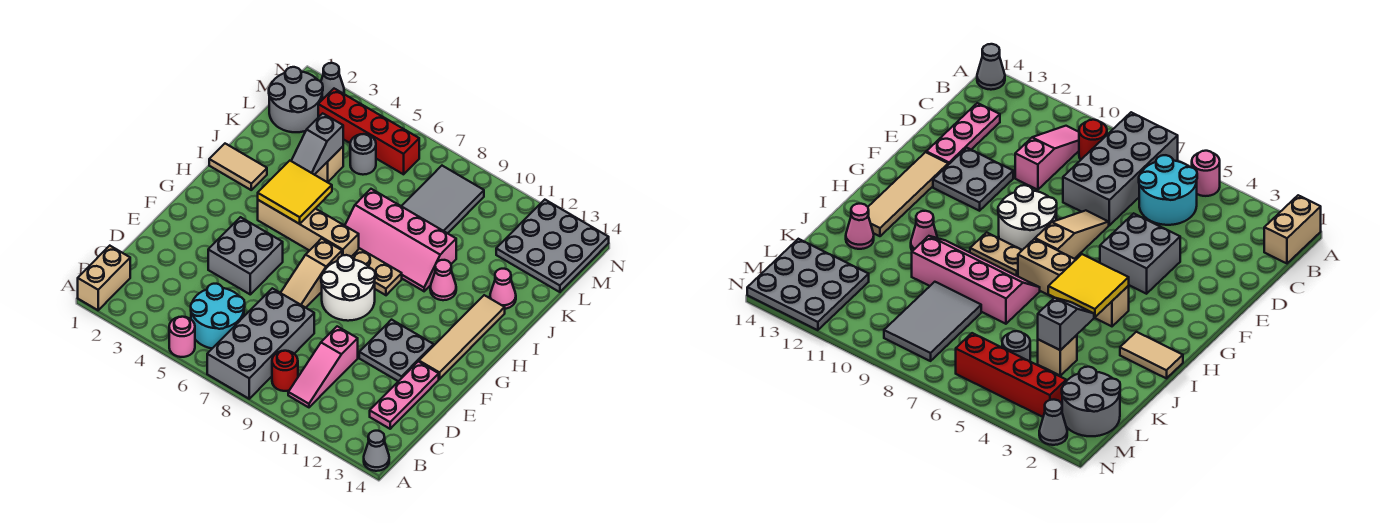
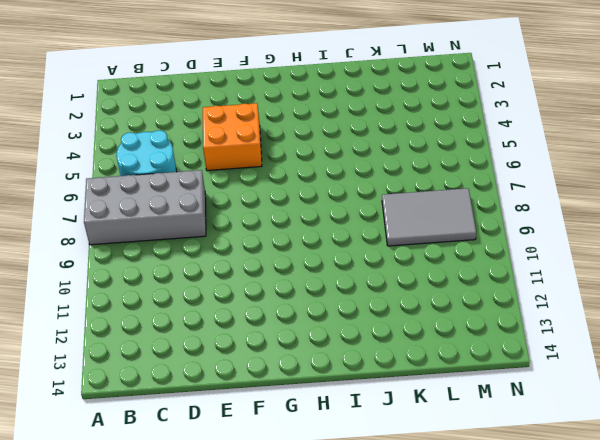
orange brick E4:F5 level 1 -> grey brick E4:F5 level 1
none -> tan brick A1:B1 level 1
none -> pink round brick A5 level 1
none -> grey cone A14 level 1

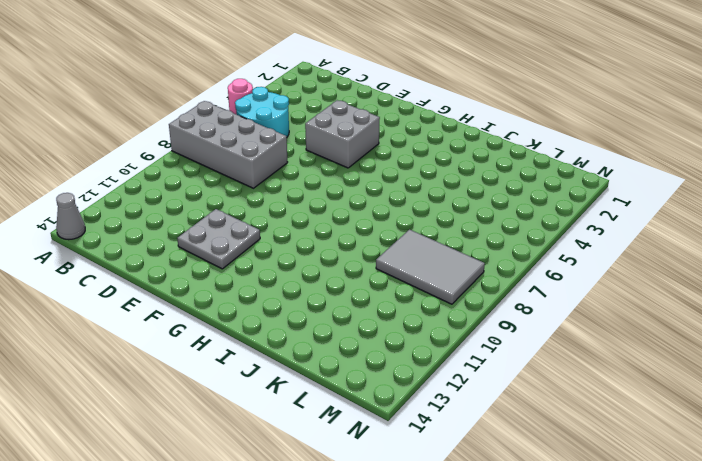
none -> tan brick A1:B1 level 1
none -> red round brick B9 level 1
none -> pink slope B10:D10 level 1 top D

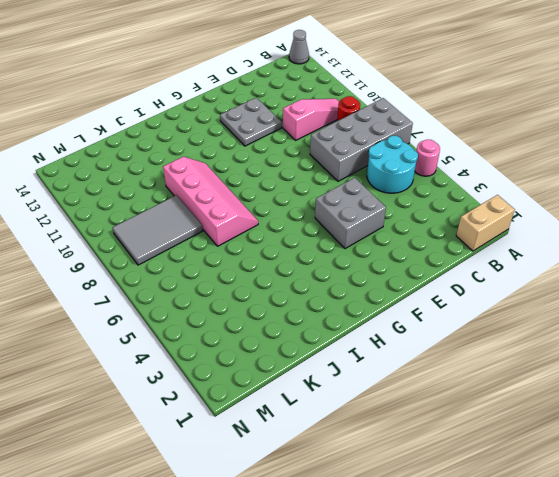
none -> pink plate C13:E13 level 1
none -> tan slope E7:G7 level 1 top G
none -> white round brick F8:G9 level 1

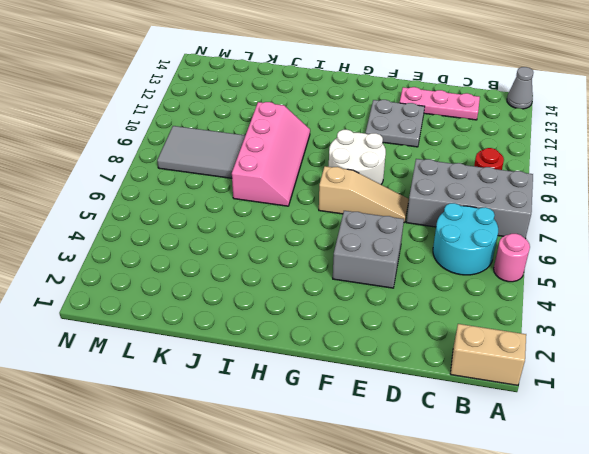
none -> pink slope B10:D10 level 1 top D
none -> tan tile F13:I13 level 1
none -> tan brick H4:H7 level 1

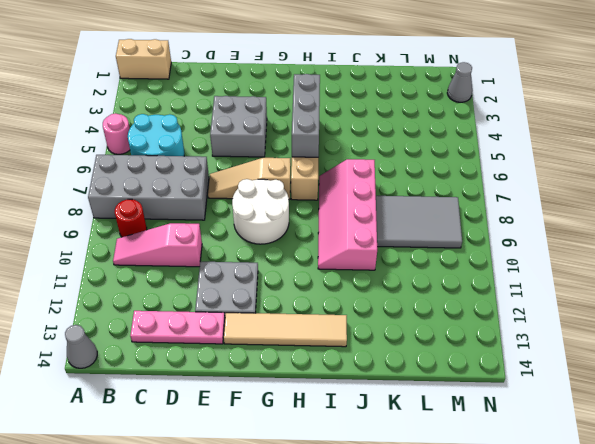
grey brick H4:H6 level 2 -> yellow tile H4:I5 level 2
none -> tan plate H8:H9 level 1
none -> tan tile I1:I2 level 1
none -> pink cone I11 level 1

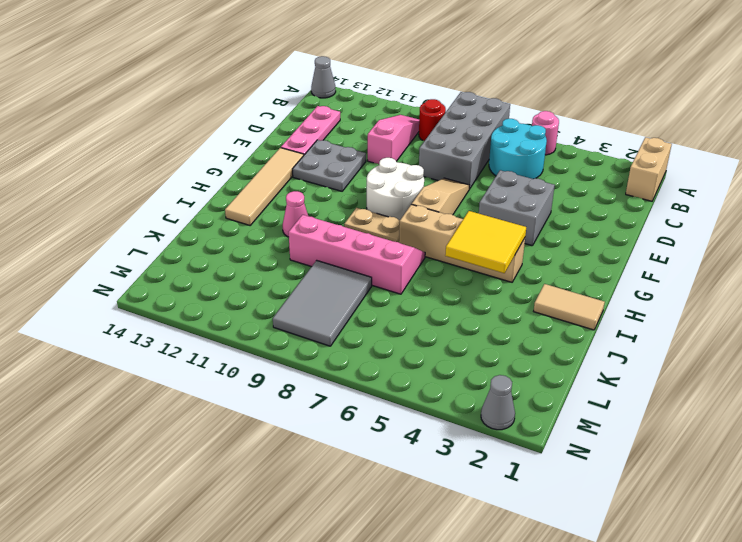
none -> pink cone J13 level 1
none -> tan brick K4 level 1
none -> grey round brick L1:M2 level 1

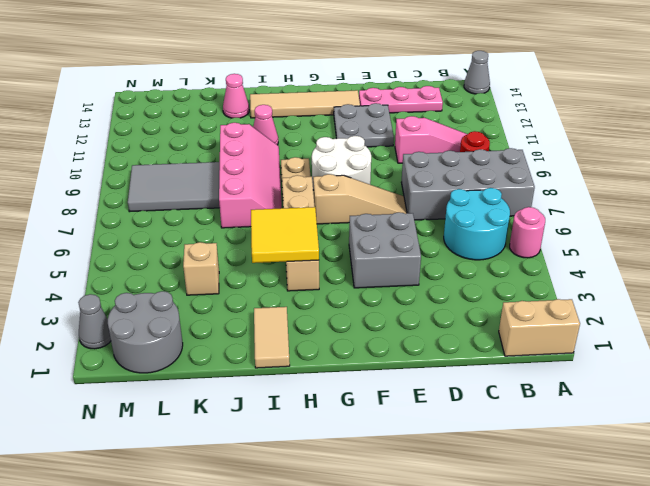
none -> grey round brick L5 level 1
none -> grey plate L12:N14 level 1
none -> red brick M3:M6 level 1

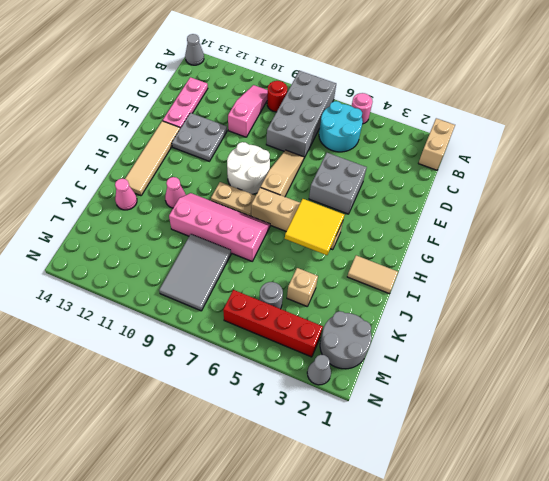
none -> grey plate L12:N14 level 1
none -> grey slope J4:K4 level 2 top K

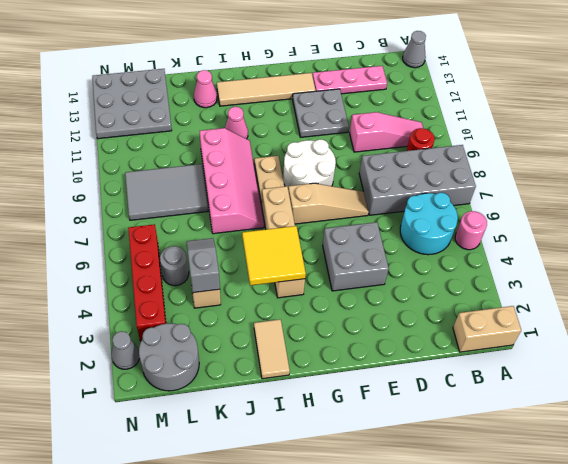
grey slope K4:K5 level 2 top 4 -> grey slope J4:K4 level 2 top K

